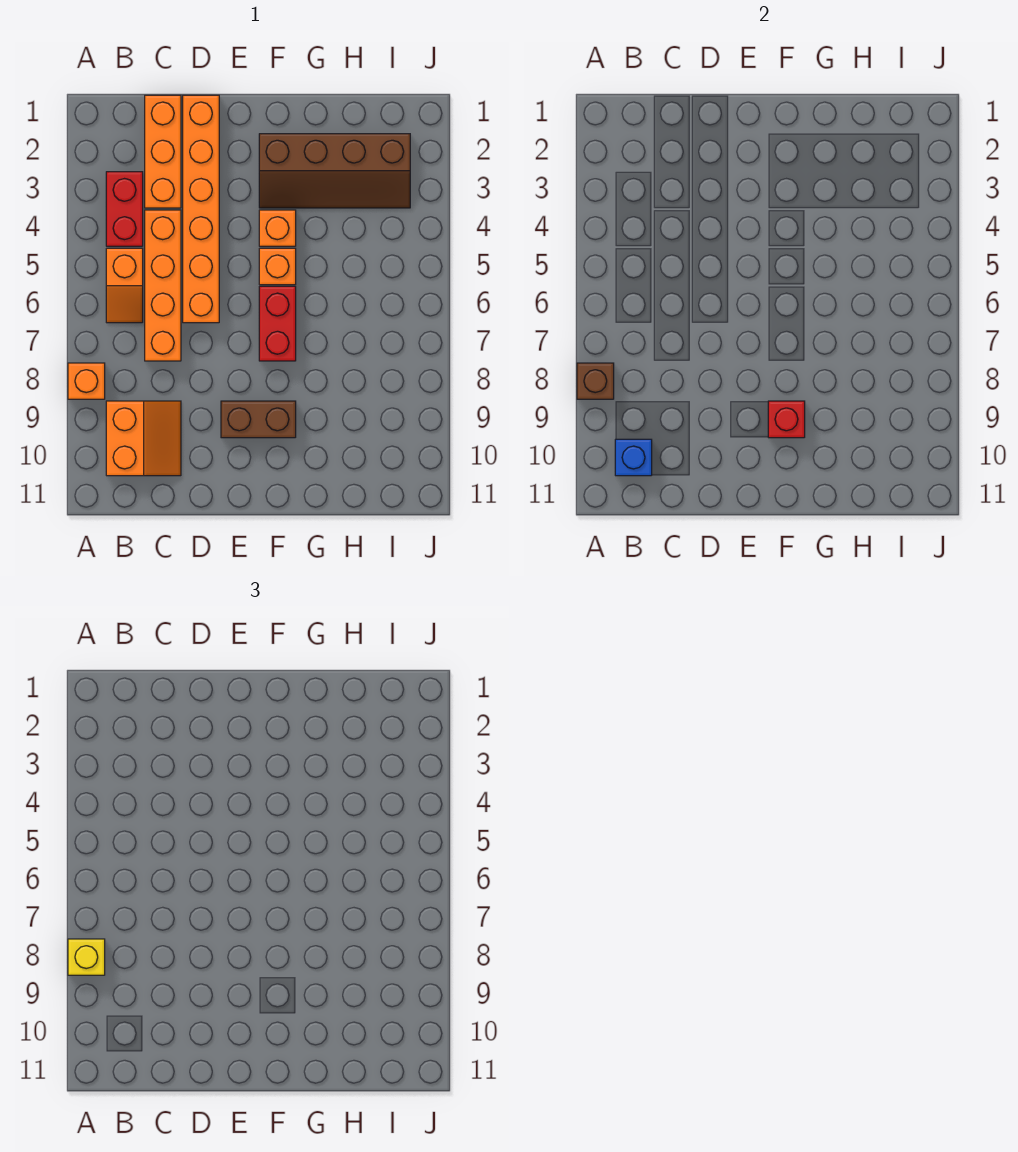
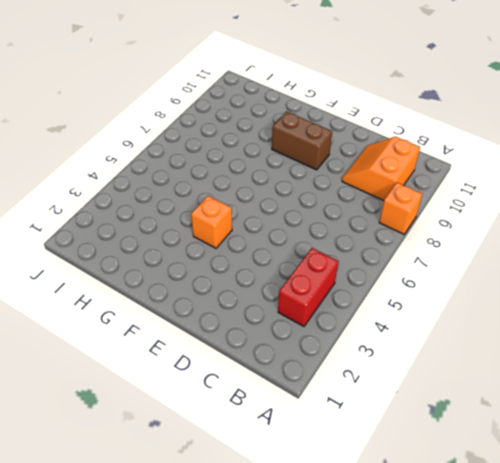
none -> orange slope B5:B6 level 1 top 5
none -> orange brick C1:C3 level 1
none -> orange brick C4:C7 level 1

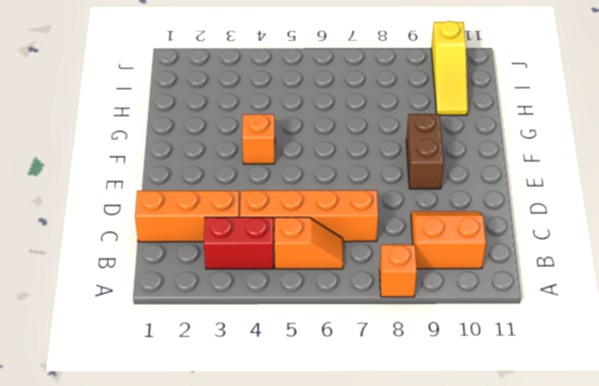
yellow slope H10:J10 level 1 top J -> none
none -> orange brick D1:D6 level 1
none -> brown slope F2:I3 level 1 top 2
none -> orange brick F5 level 1

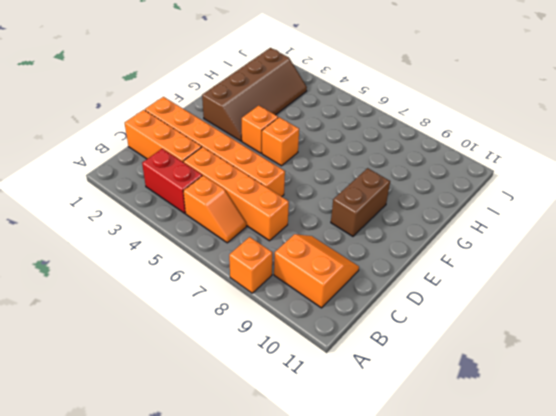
none -> red brick F6:F7 level 1
none -> brown brick A8 level 2
none -> blue brick B10 level 2

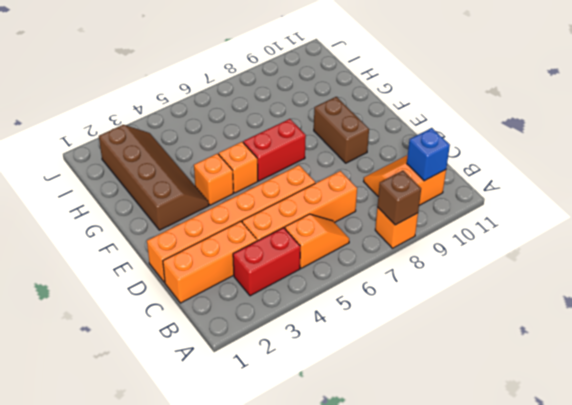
none -> red brick F9 level 2
none -> yellow brick A8 level 3

